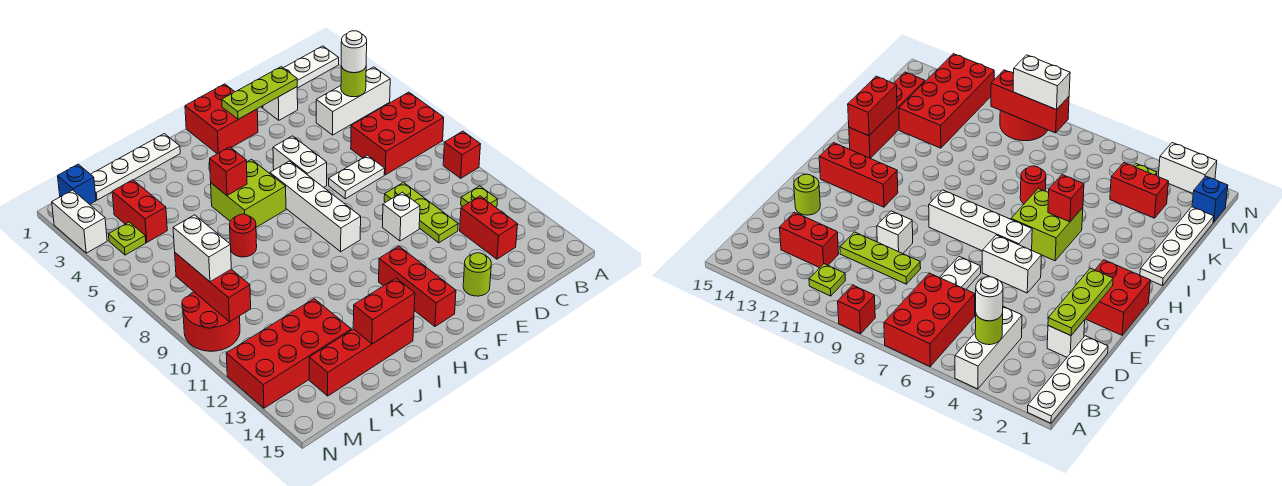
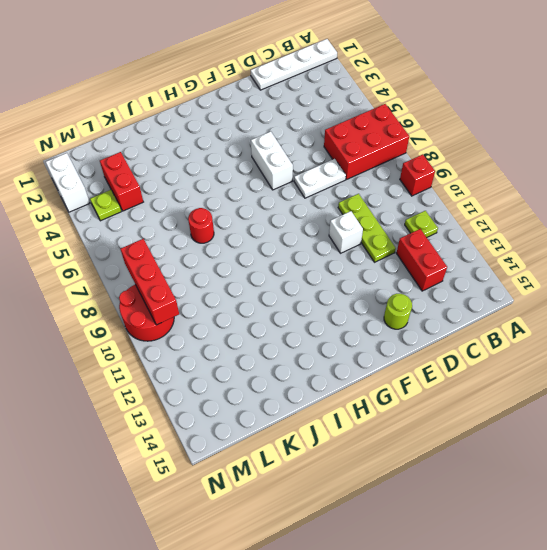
none -> white brick A4:C4 level 1
none -> white brick D2 level 1
none -> red brick F1:G2 level 1
none -> white brick G6:G9 level 1

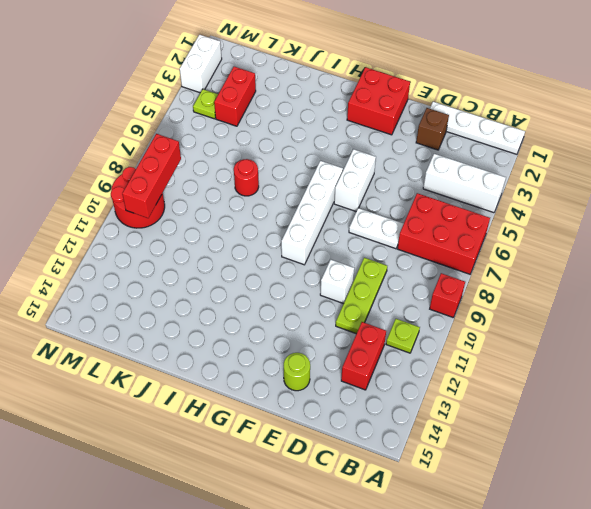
brown brick D2 level 1 -> white brick D2 level 1
none -> red brick G12:G14 level 1
none -> lime brick H5:I6 level 1
none -> white plate I1:L1 level 1
none -> red brick I14:L14 level 1

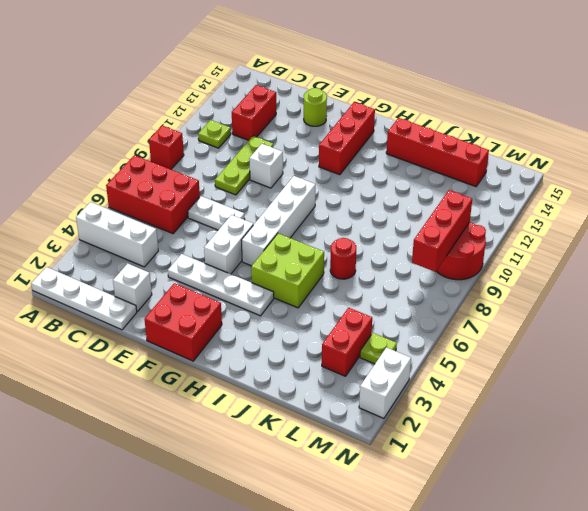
white plate E4:H4 level 1 -> white plate I1:L1 level 1
none -> red brick K12:N13 level 1
none -> blue brick M1 level 1
none -> lime round brick B4 level 2
none -> lime plate D2:F2 level 2

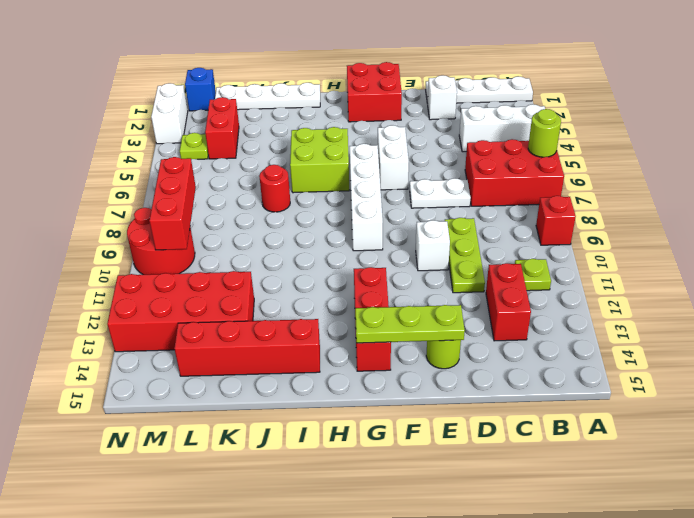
lime round brick A6 level 2 -> lime round brick B4 level 2
lime plate E14:G14 level 2 -> lime plate D2:F2 level 2
none -> red brick I5 level 2
none -> red brick I14:J14 level 2
none -> white round brick B4 level 3
none -> white brick M8:M9 level 3

